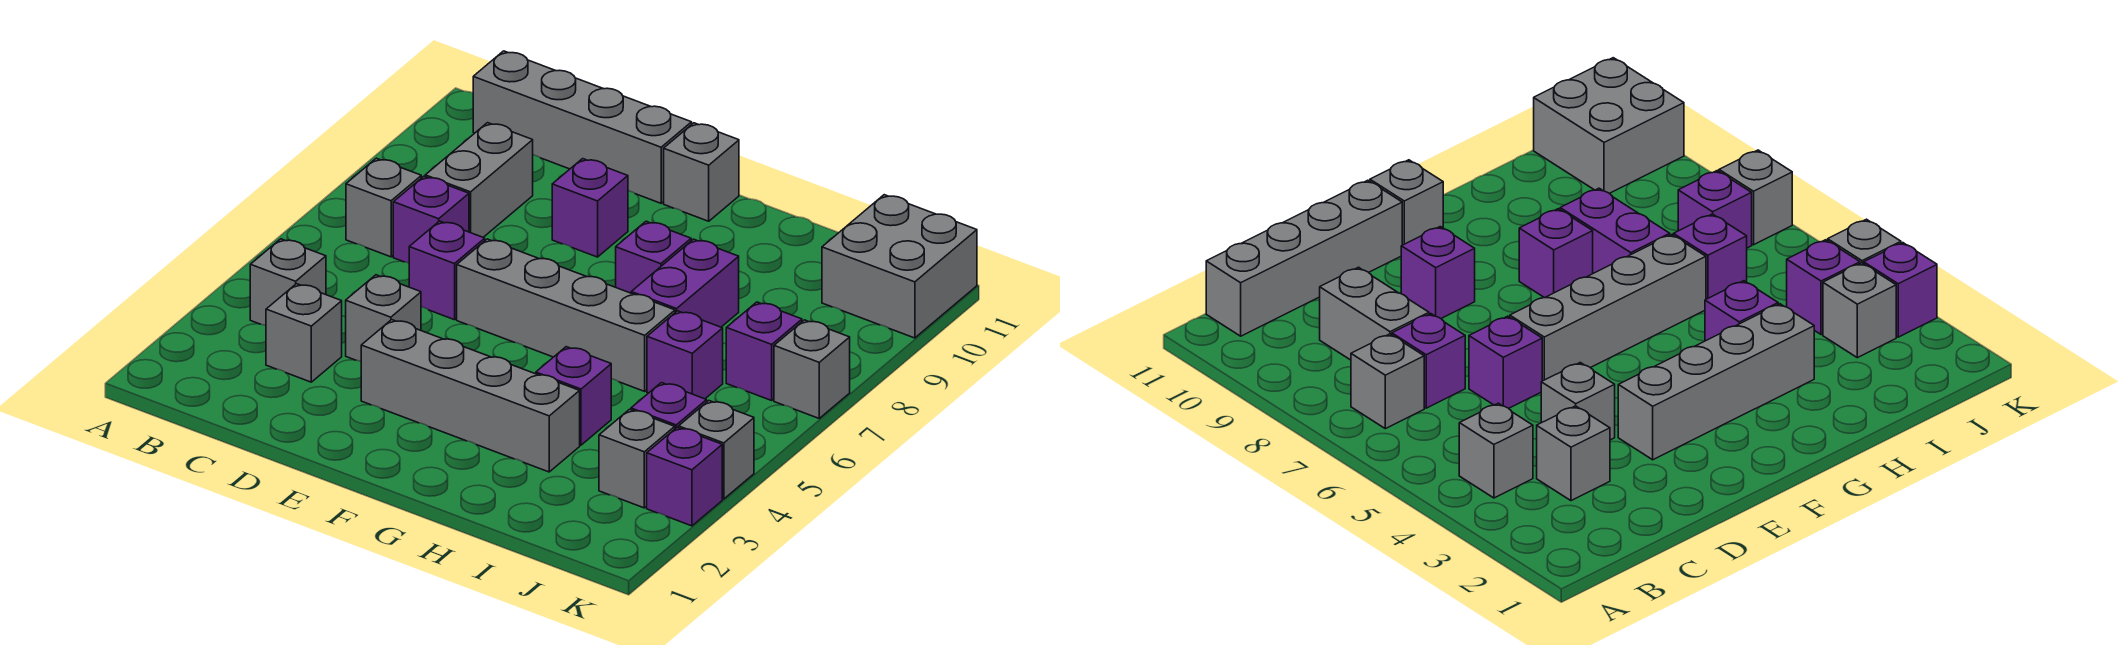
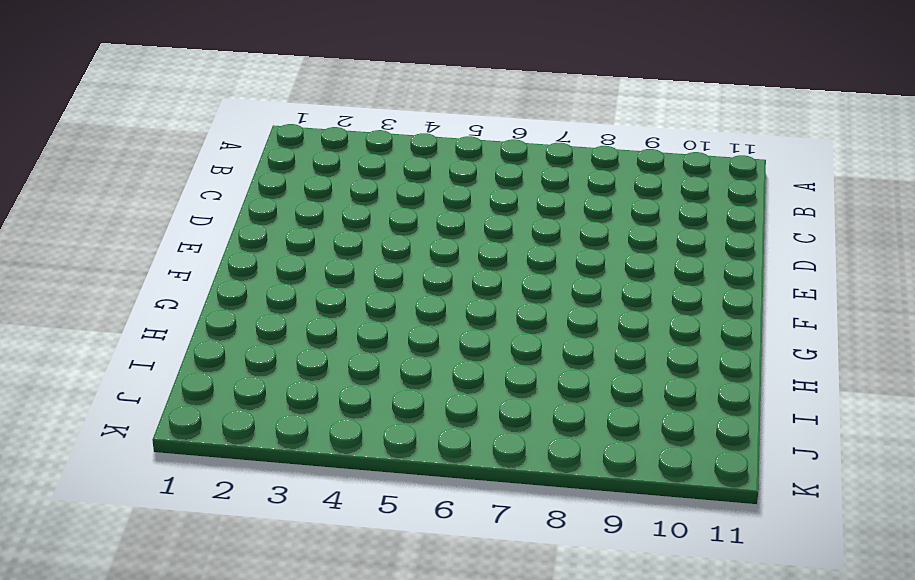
none -> grey brick B4 level 1
none -> grey brick B7 level 1
none -> grey brick B11:E11 level 1

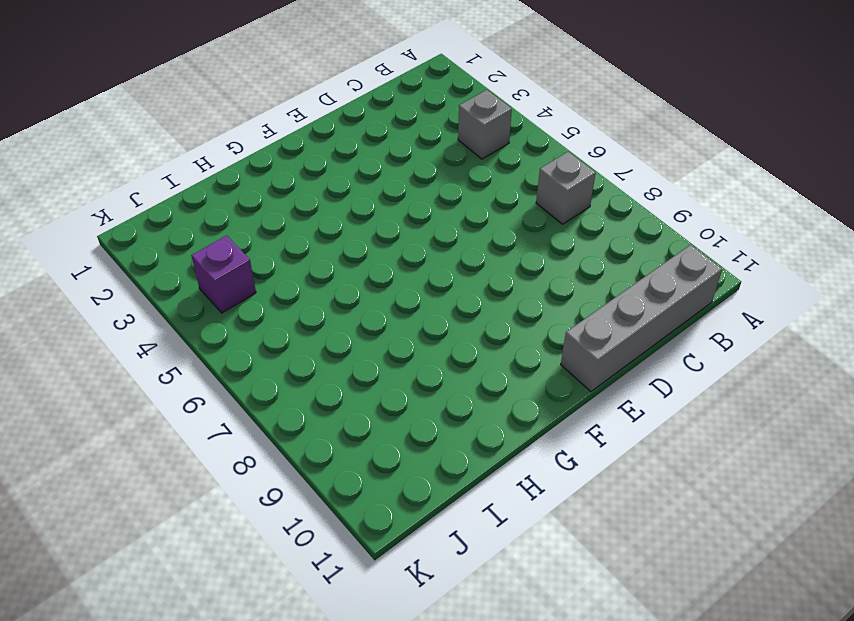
none -> grey brick C3 level 1
none -> purple brick C7 level 1
none -> grey brick C8:C9 level 1

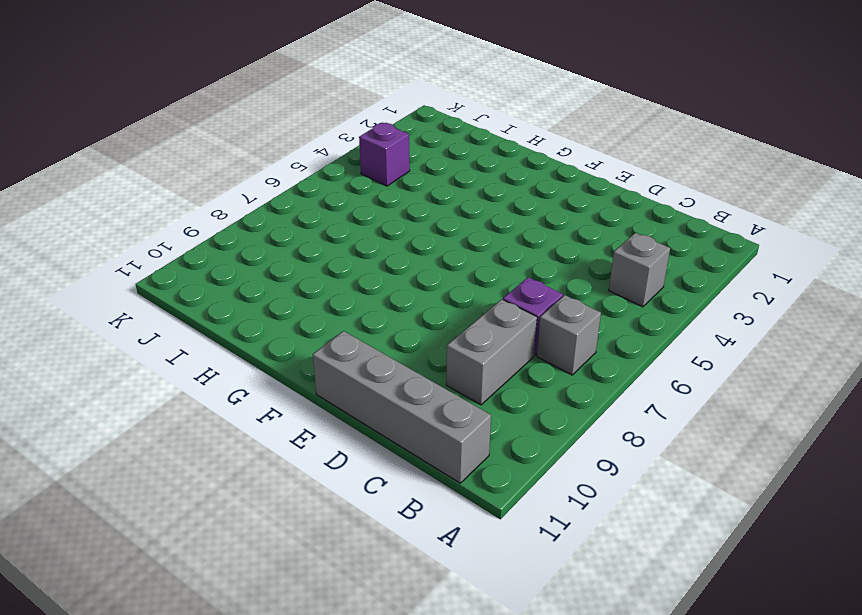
none -> grey brick C3 level 1
none -> grey brick D4 level 1
none -> purple brick D6 level 1

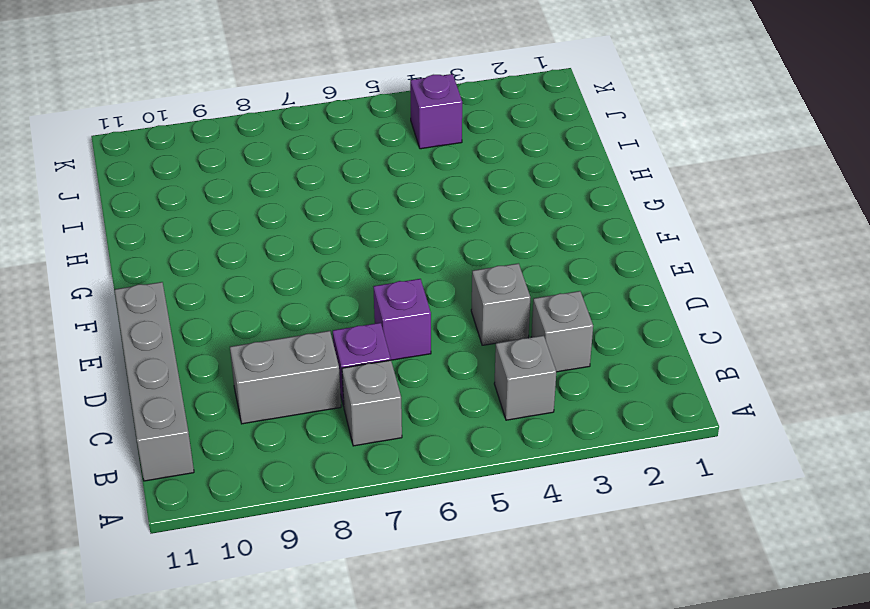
none -> grey brick E3:H3 level 1
none -> grey brick E6:H6 level 1
none -> purple brick E9 level 1

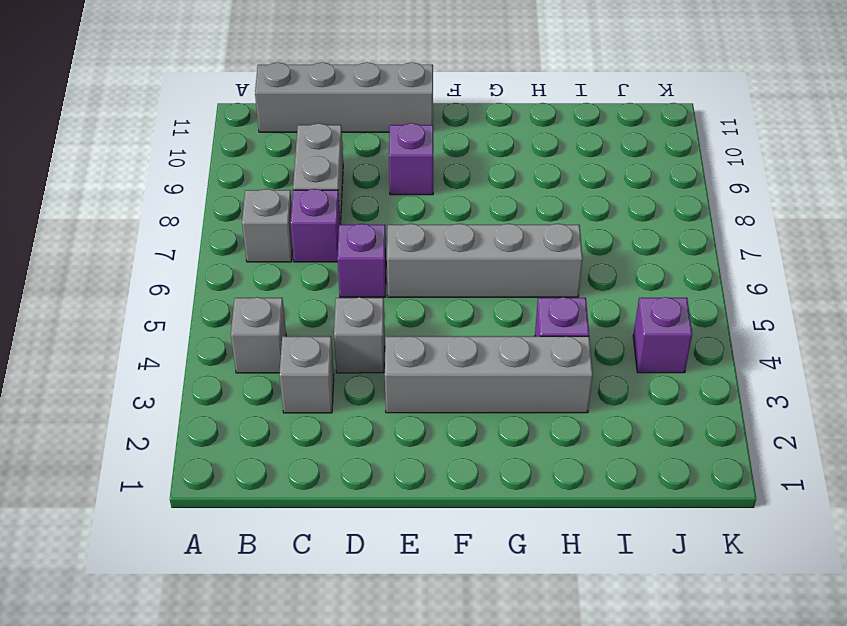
none -> grey brick F11 level 1
none -> purple brick G8 level 1
none -> purple brick H7:H8 level 1

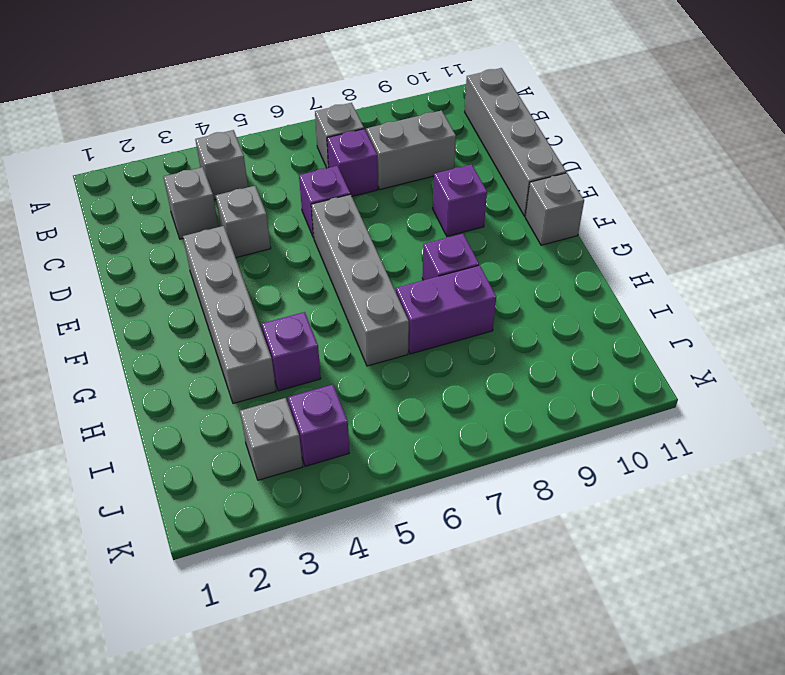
none -> purple brick I6 level 1
none -> purple brick J7 level 1
none -> grey brick J10:K11 level 1

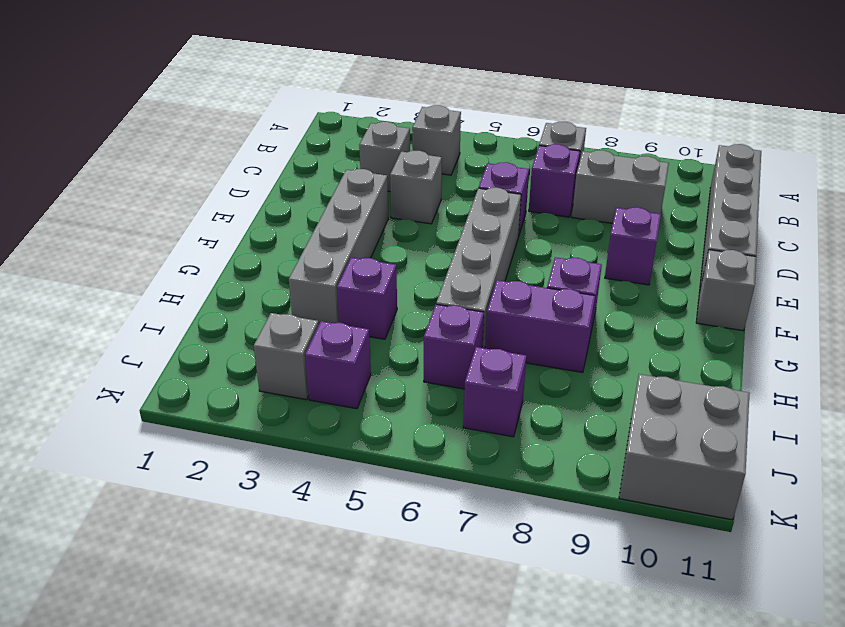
none -> purple brick K3 level 1
none -> grey brick K4 level 1
none -> grey brick K7 level 1

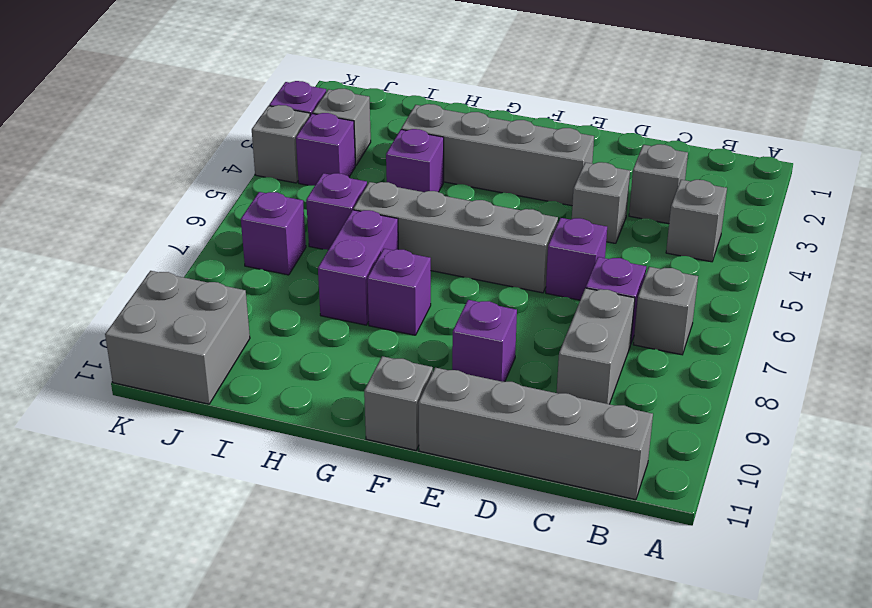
none -> grey brick K7 level 1

